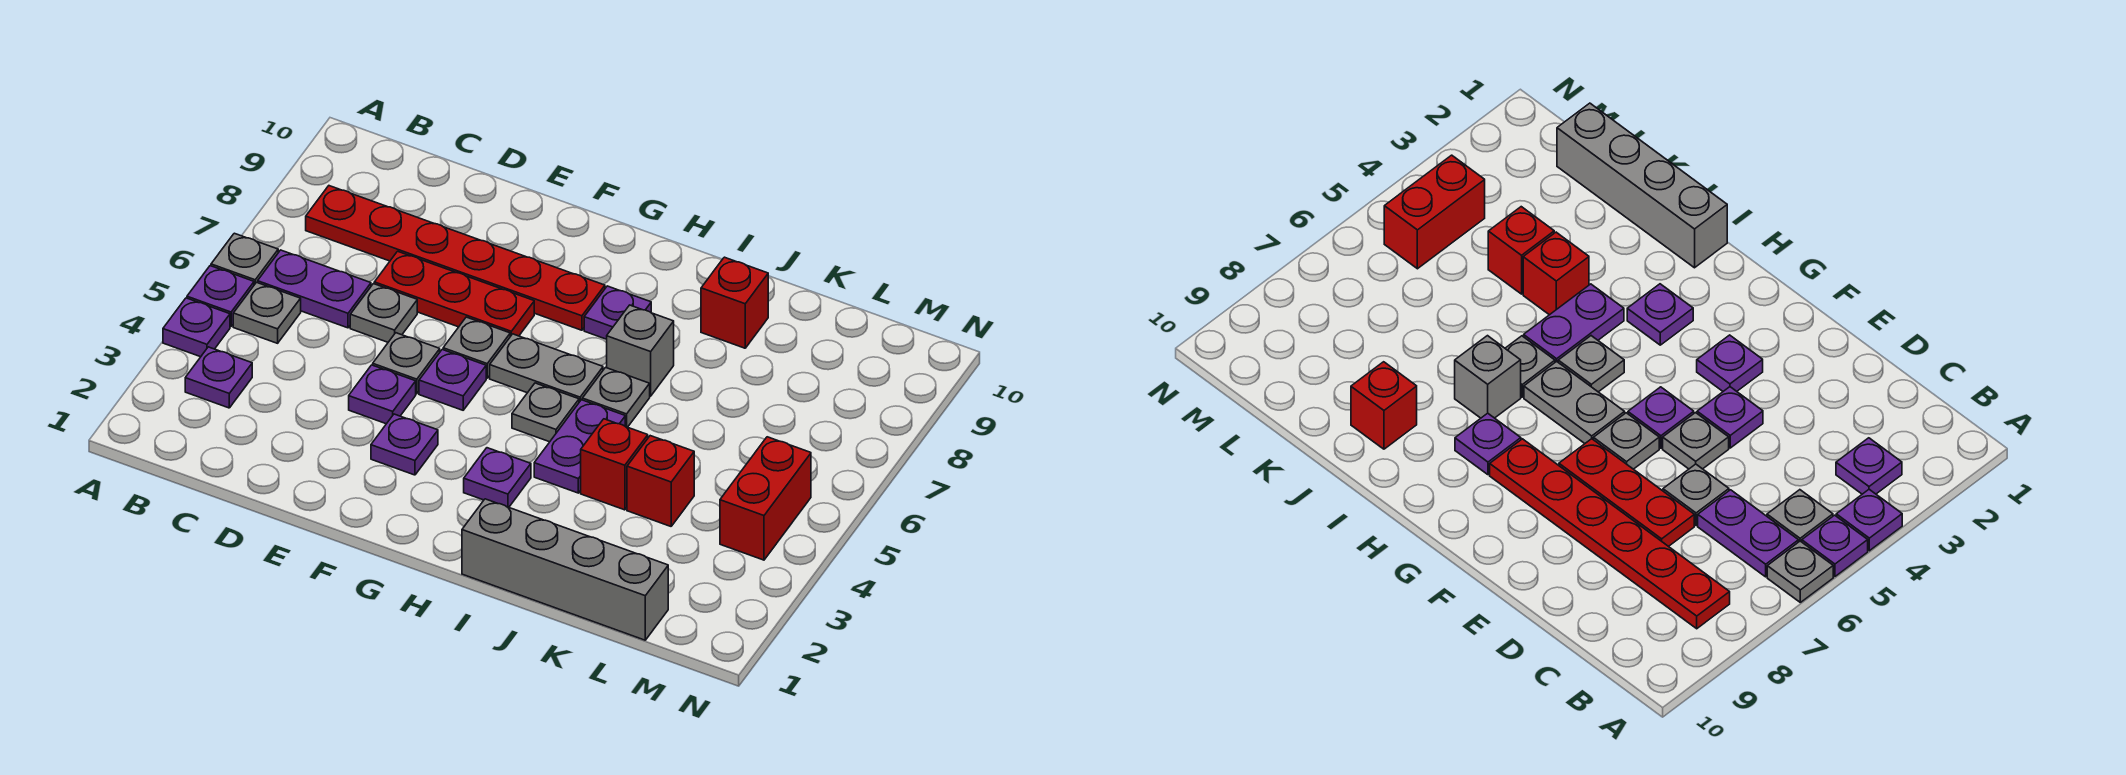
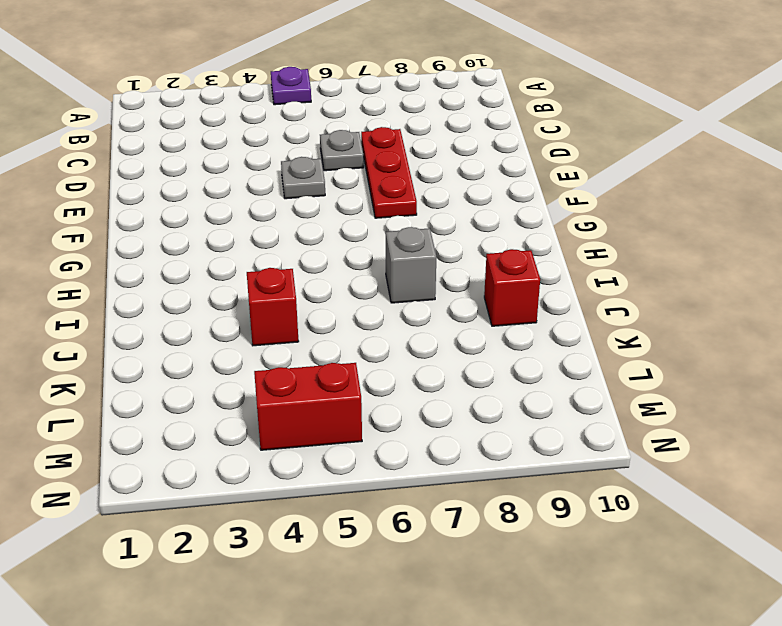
none -> purple plate A4 level 1
none -> grey plate A6 level 1
none -> purple plate B3 level 1

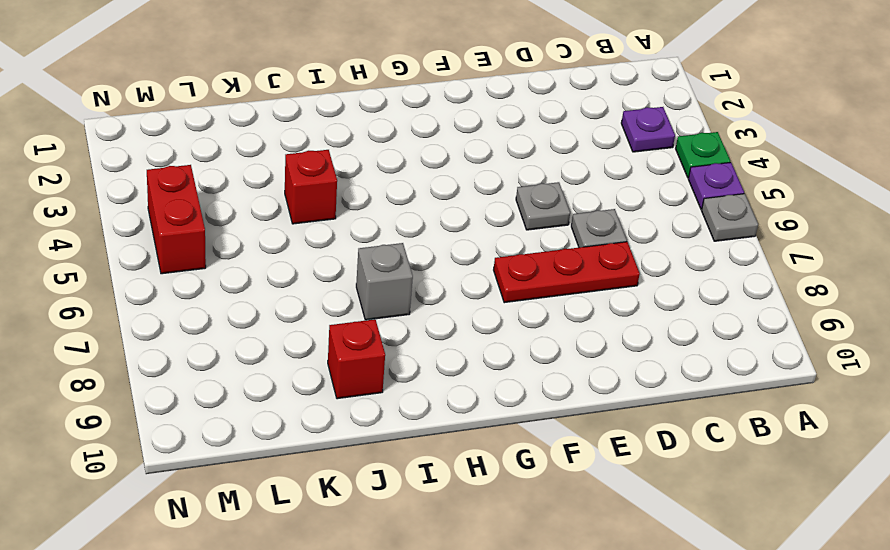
green plate A4 level 1 -> purple plate A4 level 1
none -> grey plate B5 level 1
none -> purple plate B6:C6 level 1
none -> red plate B8:G8 level 1

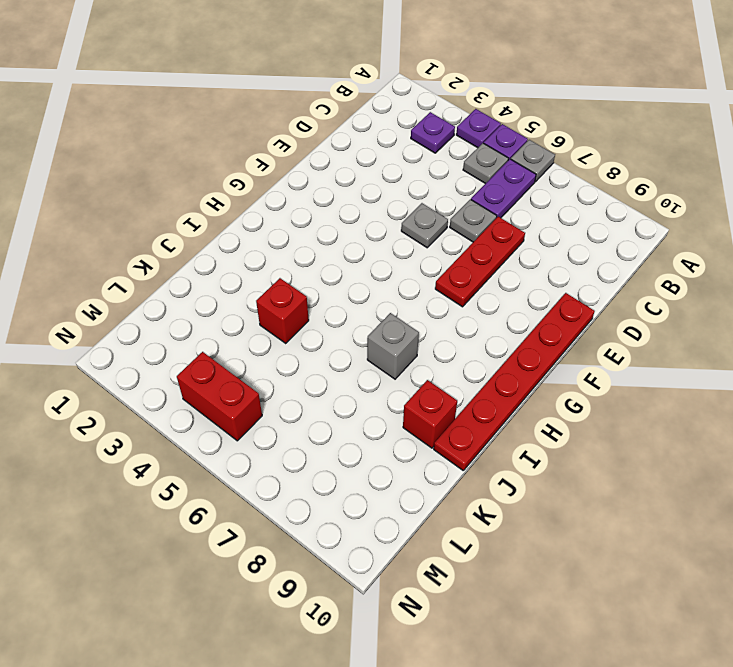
red plate E10:J10 level 1 -> red plate B8:G8 level 1
none -> purple plate E4 level 1
none -> purple plate F3 level 1
none -> purple plate F5 level 1

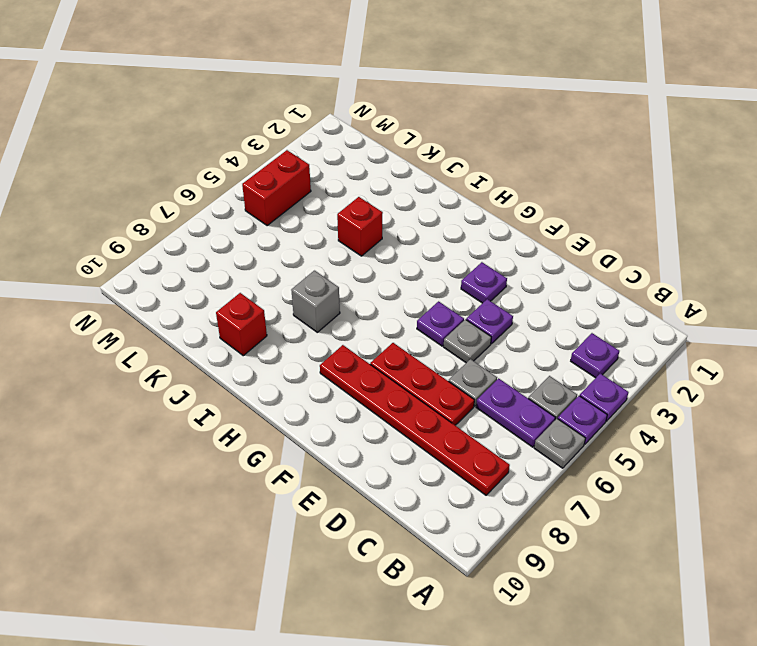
none -> grey plate F6 level 1
none -> grey plate G6:H6 level 1
none -> purple plate H3 level 1

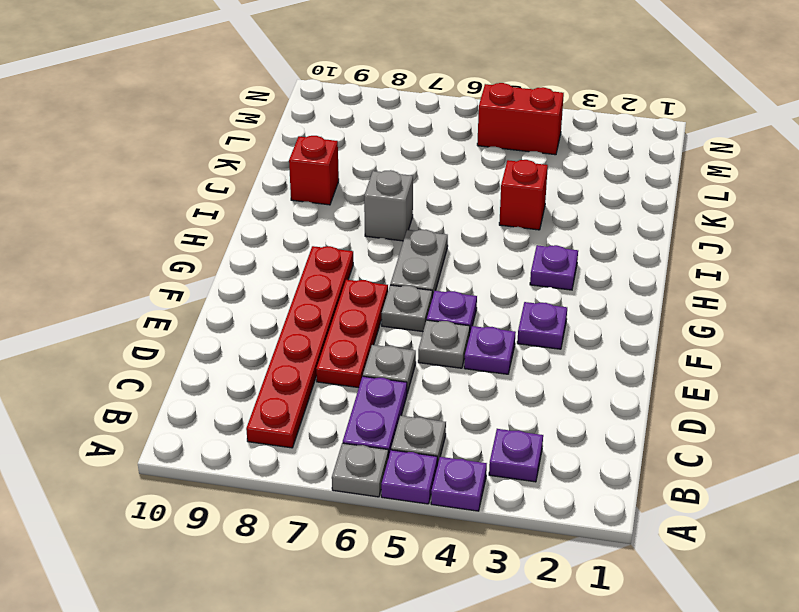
none -> grey plate H5 level 1
none -> purple plate H8 level 1
none -> grey brick I1:L1 level 1

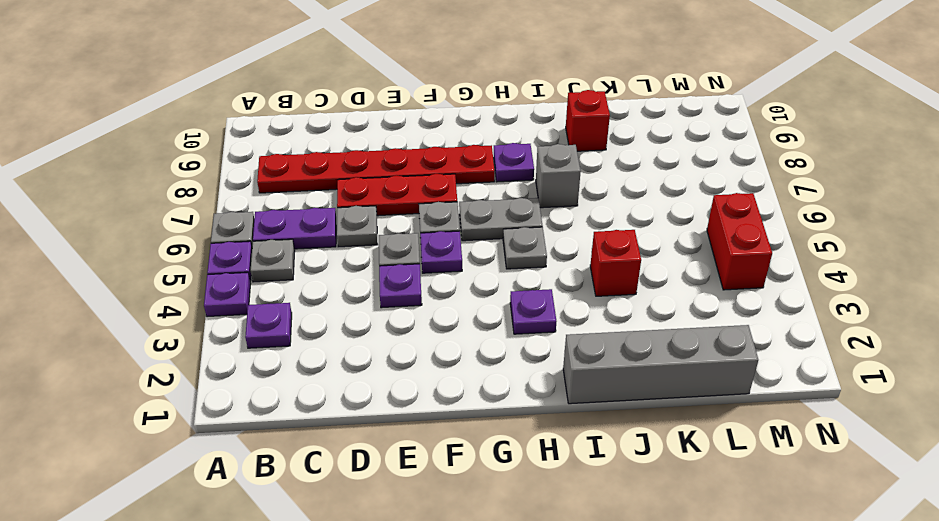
none -> purple plate F3 level 1
none -> purple plate I4:I5 level 1
none -> grey plate I6 level 1

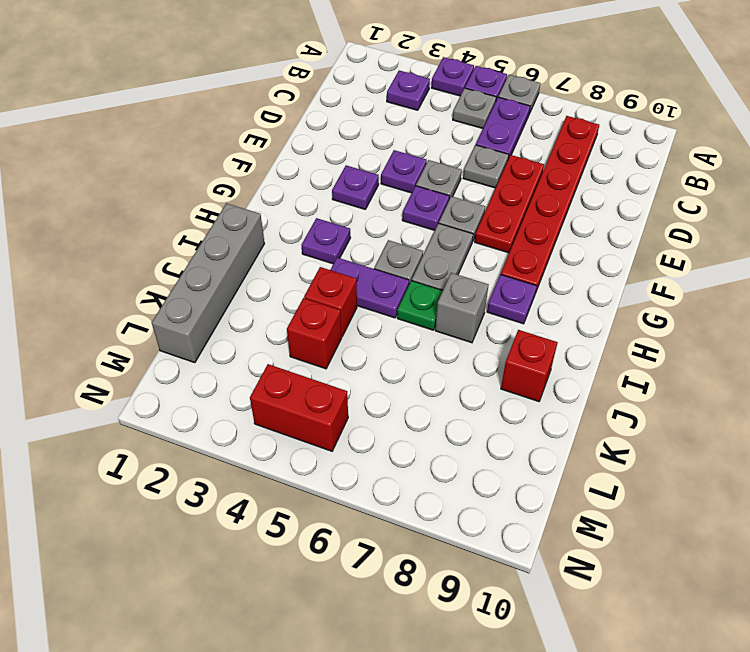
green plate I6 level 1 -> grey plate I6 level 1

